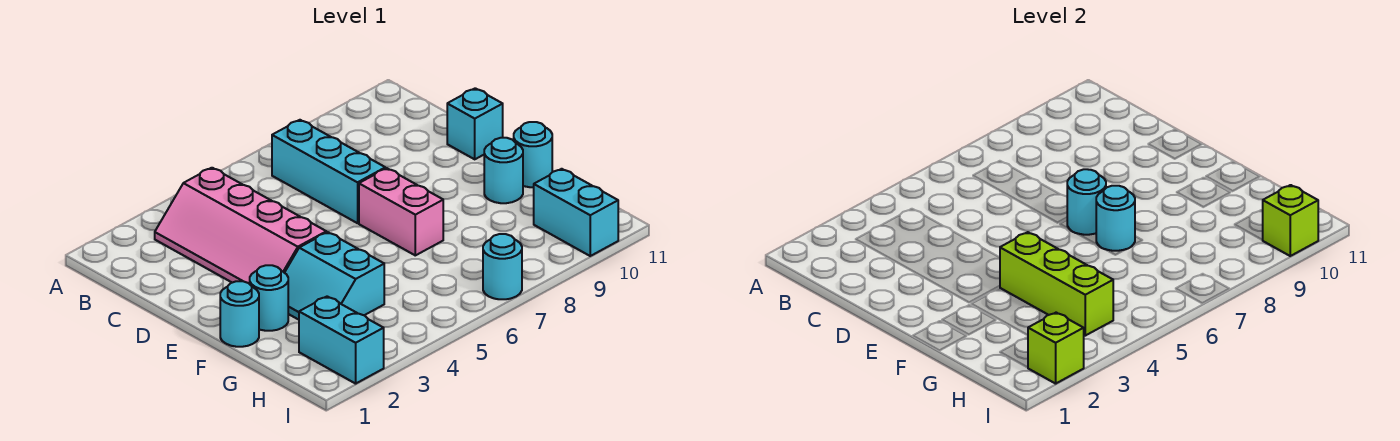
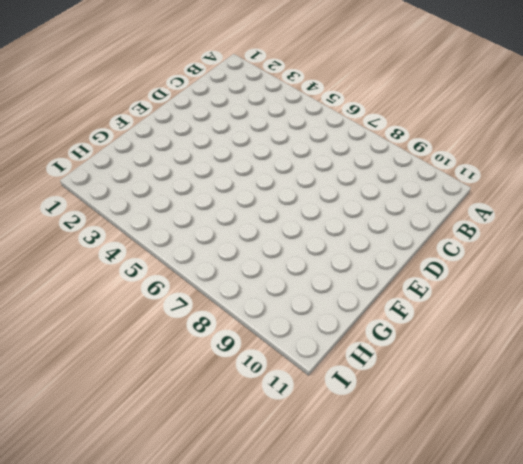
none -> pink slope B3:E4 level 1 top 4
none -> cyan brick B7:D7 level 1
none -> cyan brick D11 level 1

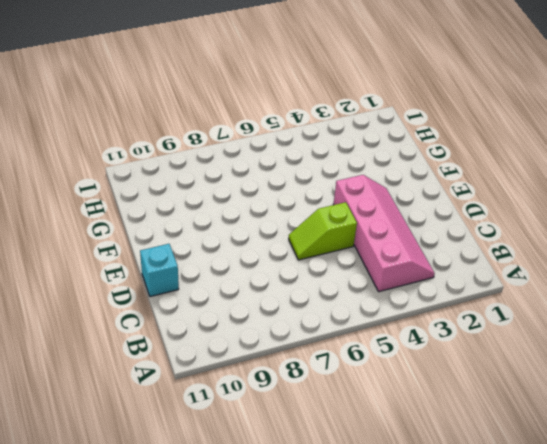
lime slope D5:D6 level 1 top 5 -> none
none -> cyan brick B7:D7 level 1
none -> pink brick E7:F7 level 1
none -> cyan round brick F1 level 1

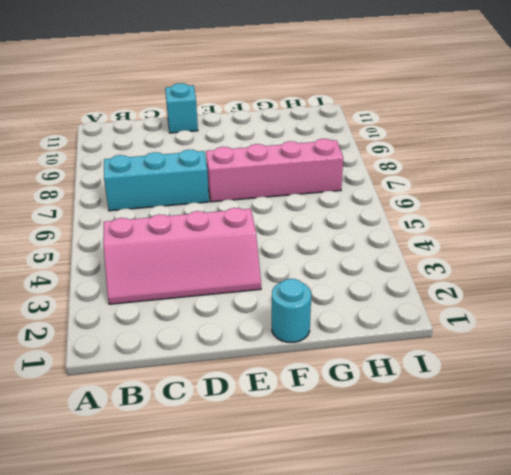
pink brick E7:H7 level 1 -> pink brick E7:F7 level 1
none -> cyan round brick F2 level 1
none -> cyan slope F3:G4 level 1 top 4
none -> cyan round brick F10 level 1

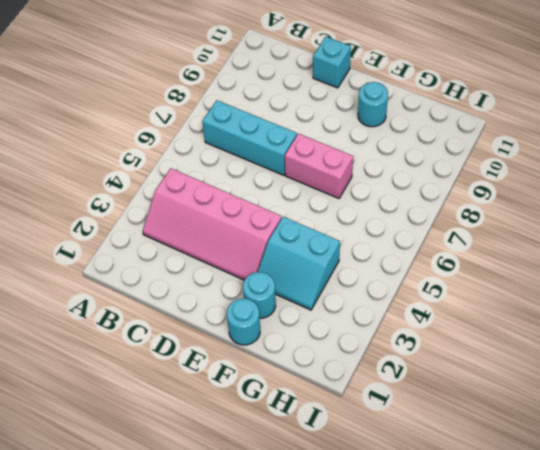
none -> cyan round brick F11 level 1
none -> cyan brick H2:I2 level 1
none -> cyan brick H10:I10 level 1

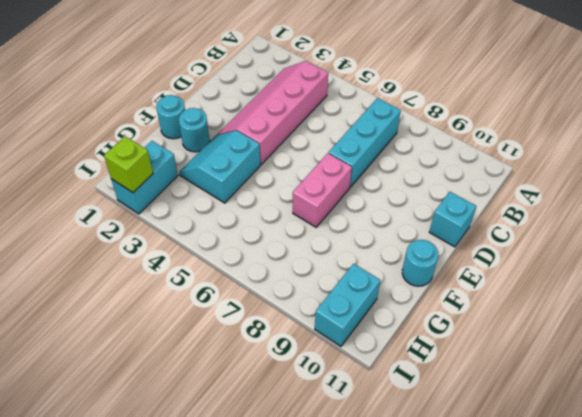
none -> cyan round brick F10 level 1
none -> cyan round brick I7 level 1
none -> cyan round brick E7 level 2

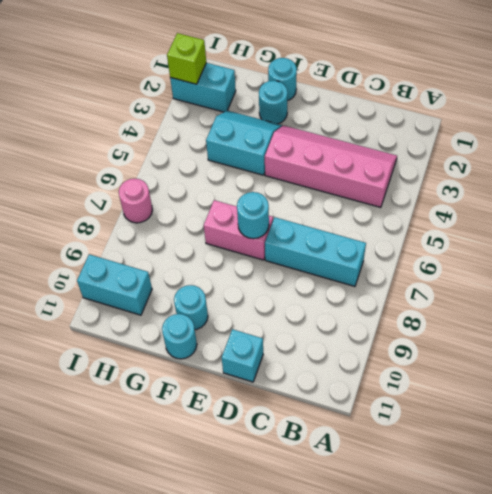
pink round brick I7 level 1 -> cyan round brick I7 level 1
none -> lime brick F4:H4 level 2
none -> cyan round brick F7 level 2
none -> lime brick I10 level 2

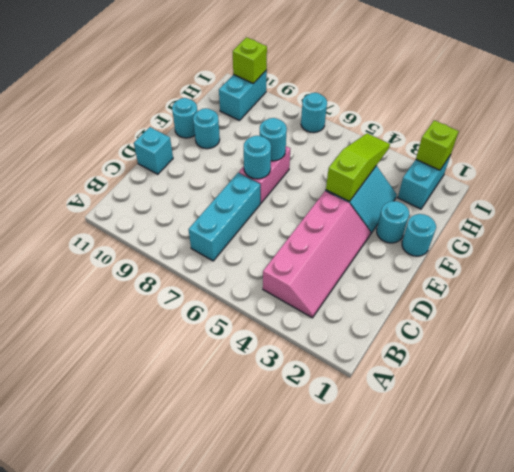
lime slope F4:H4 level 2 top F -> lime brick F4:H4 level 2

